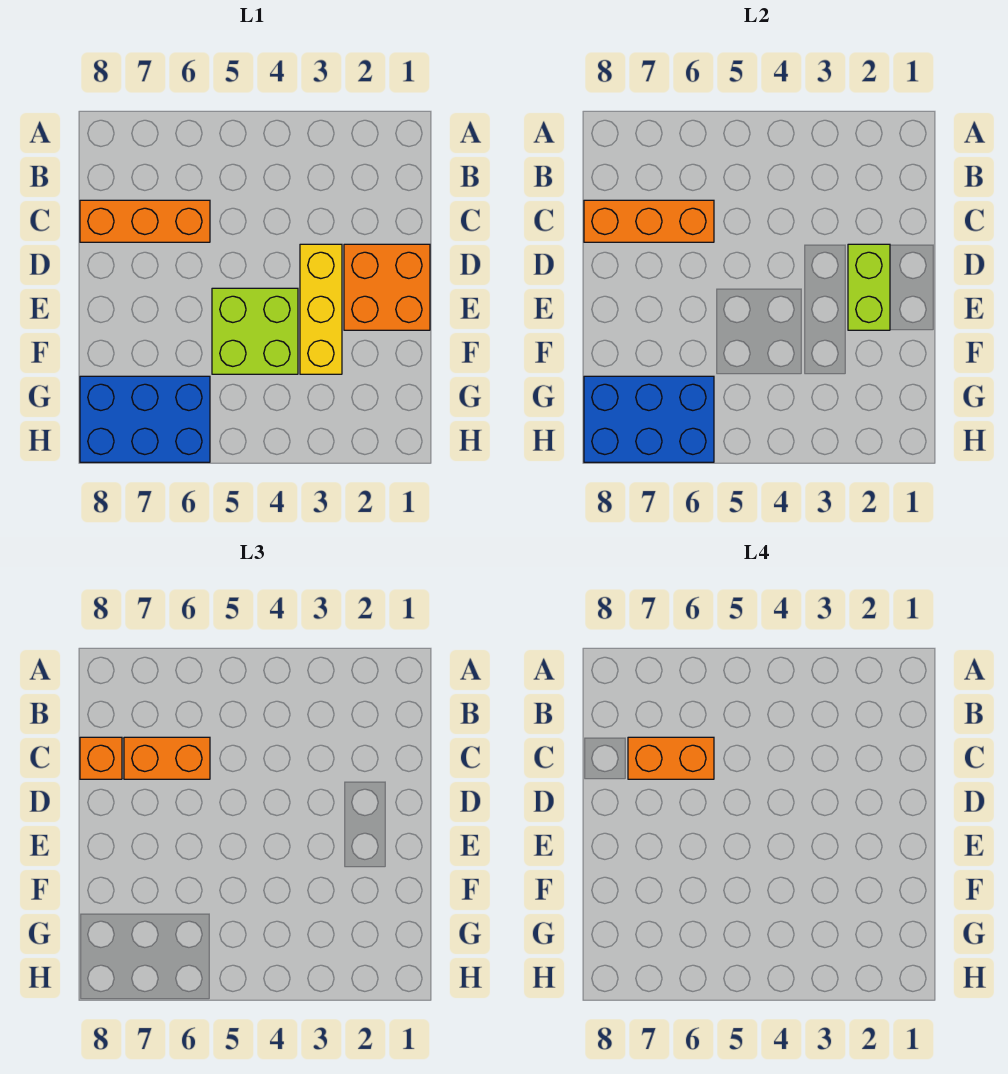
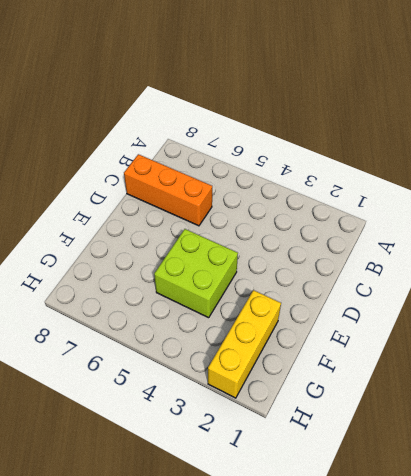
yellow brick F2:H2 level 1 -> yellow brick D3:F3 level 1
none -> orange brick D1:E2 level 1
none -> blue brick G6:H8 level 1

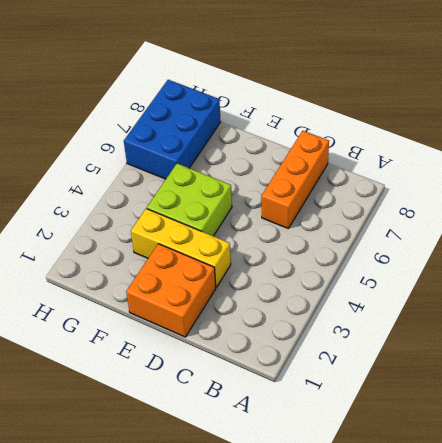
none -> orange brick C6:C8 level 2
none -> lime brick D2:E2 level 2

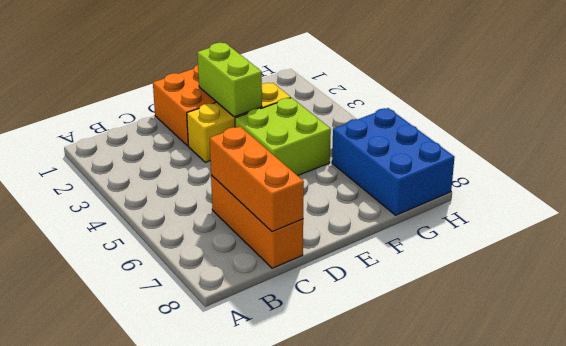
lime brick E2:E3 level 2 -> lime brick D2:E2 level 2
none -> blue brick G6:H8 level 2
none -> orange brick C6:C7 level 3

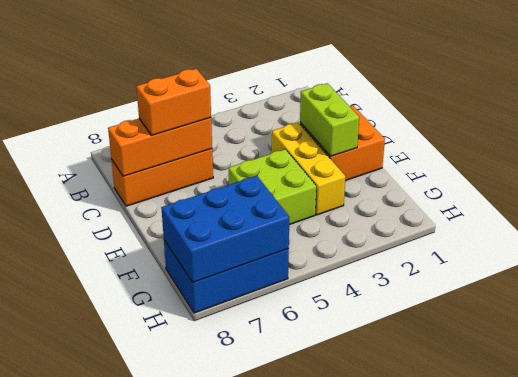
none -> orange brick C8 level 3
none -> orange brick C6:C7 level 4

